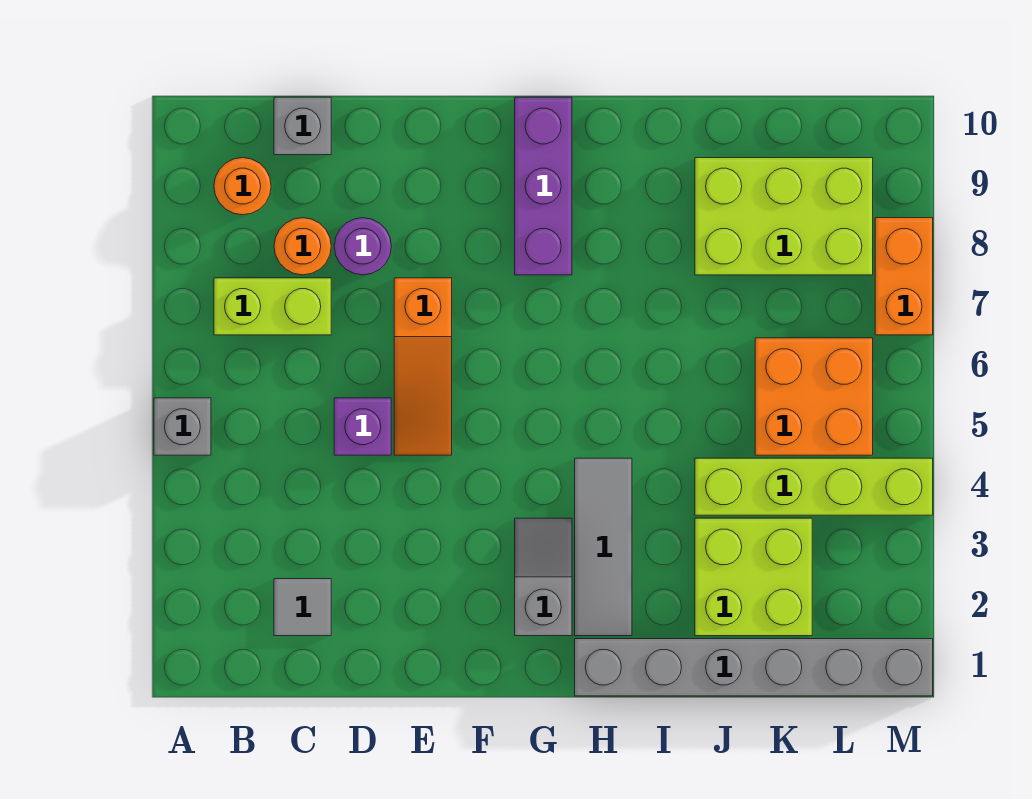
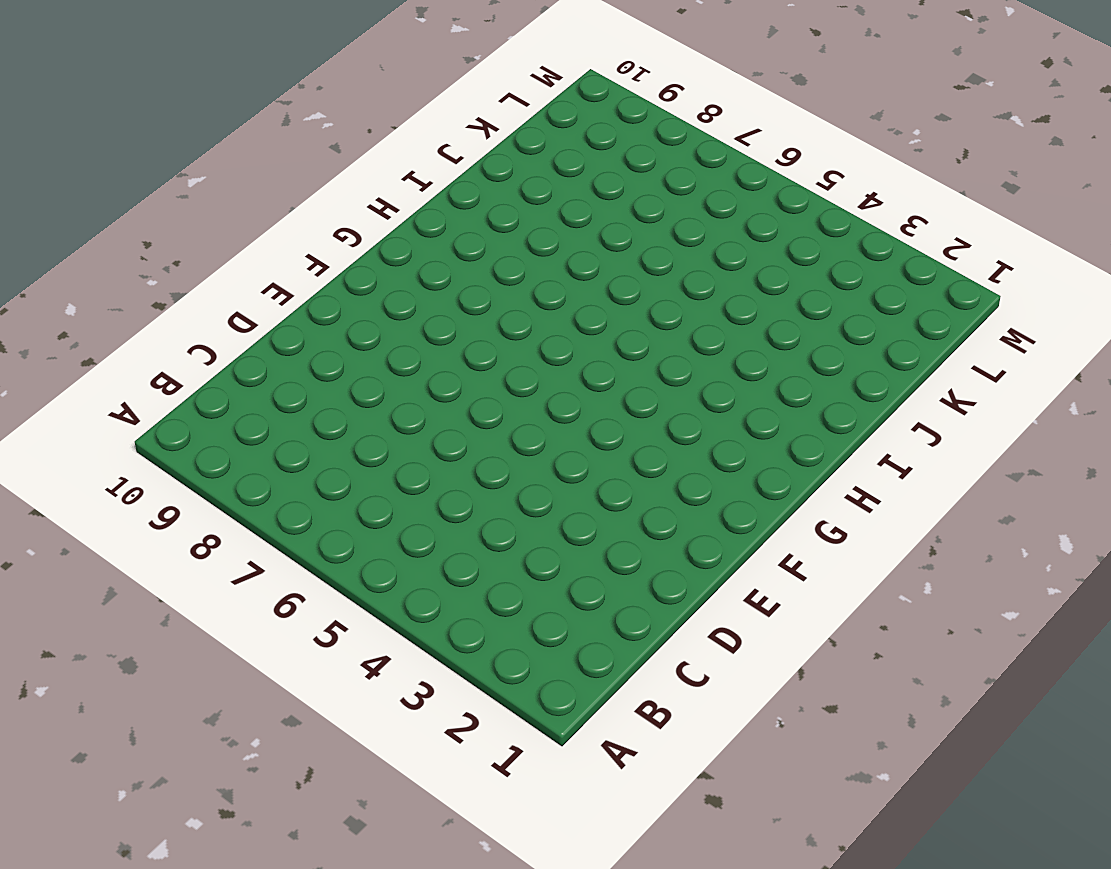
none -> grey brick A5 level 1
none -> lime brick B7:C7 level 1
none -> orange round brick B9 level 1

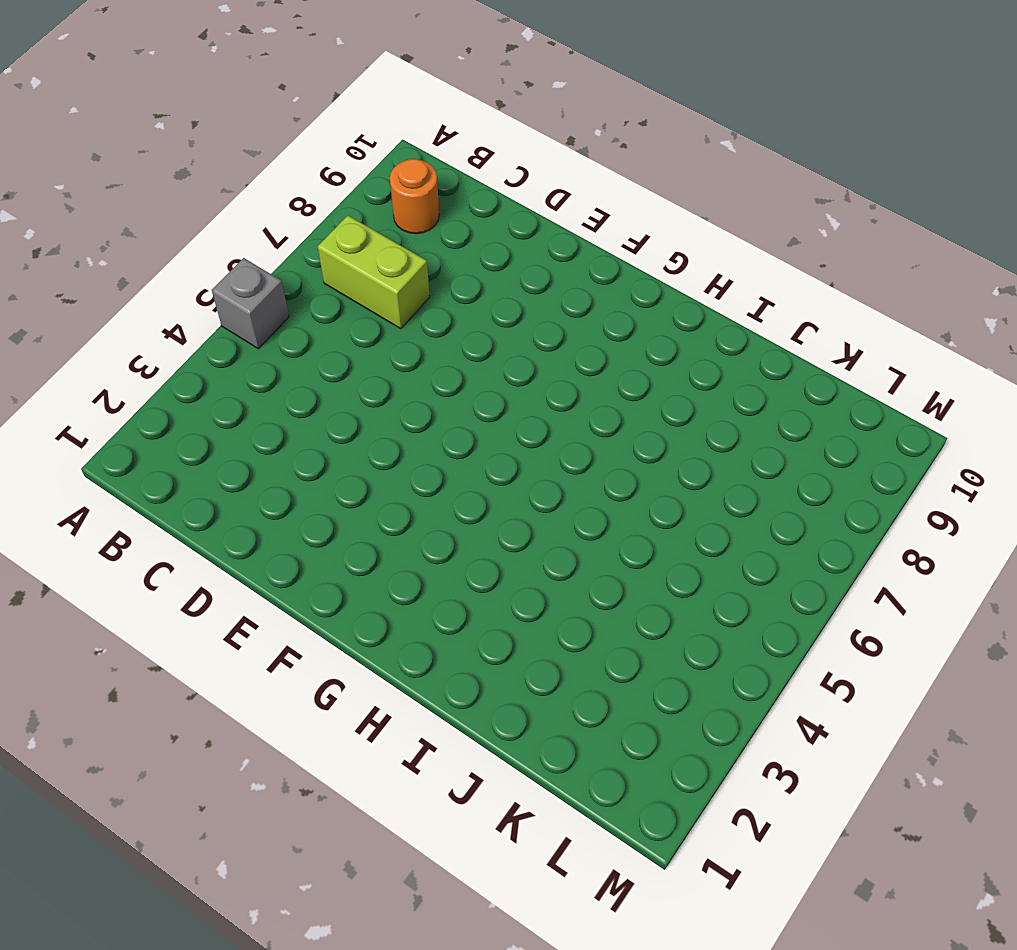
none -> grey tile C2 level 1
none -> orange round brick C8 level 1
none -> grey brick C10 level 1

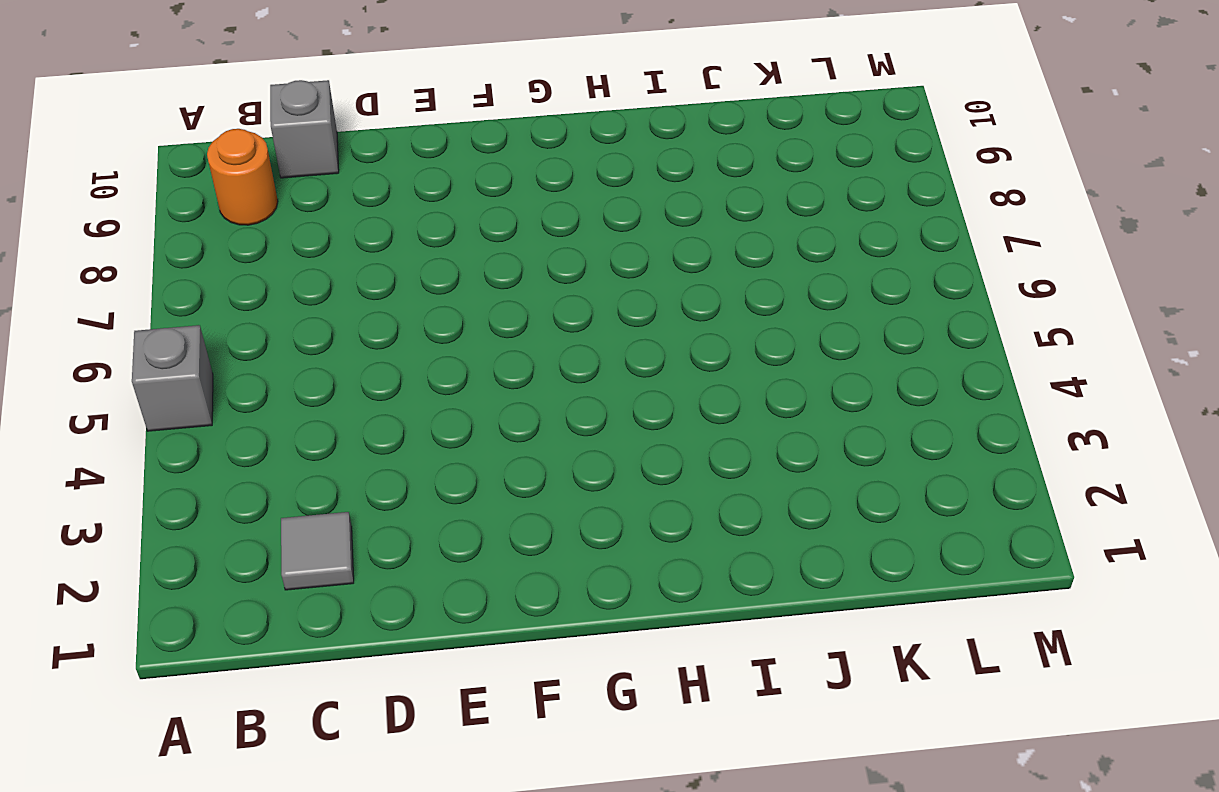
none -> lime brick B7:C7 level 1
none -> orange round brick C8 level 1
none -> purple brick D5 level 1

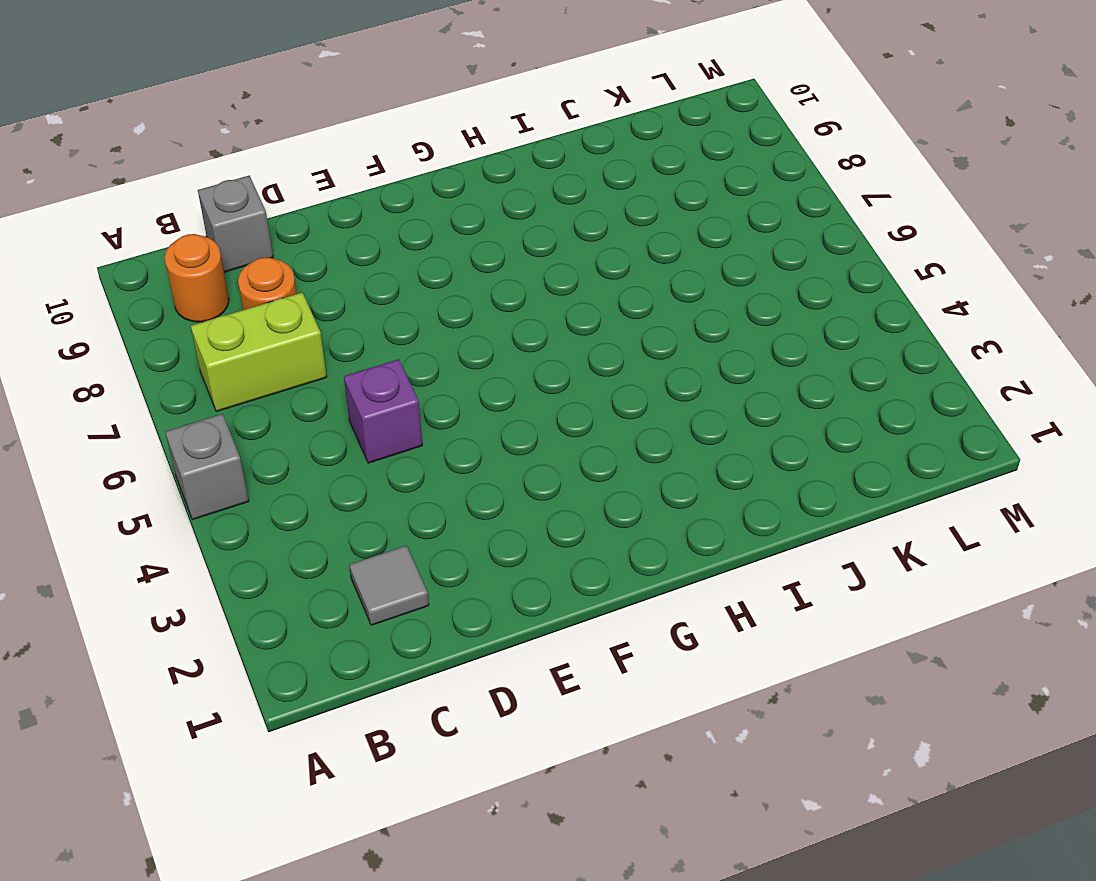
none -> purple round brick D8 level 1
none -> orange slope E5:E7 level 1 top 7
none -> grey slope G2:G3 level 1 top 2

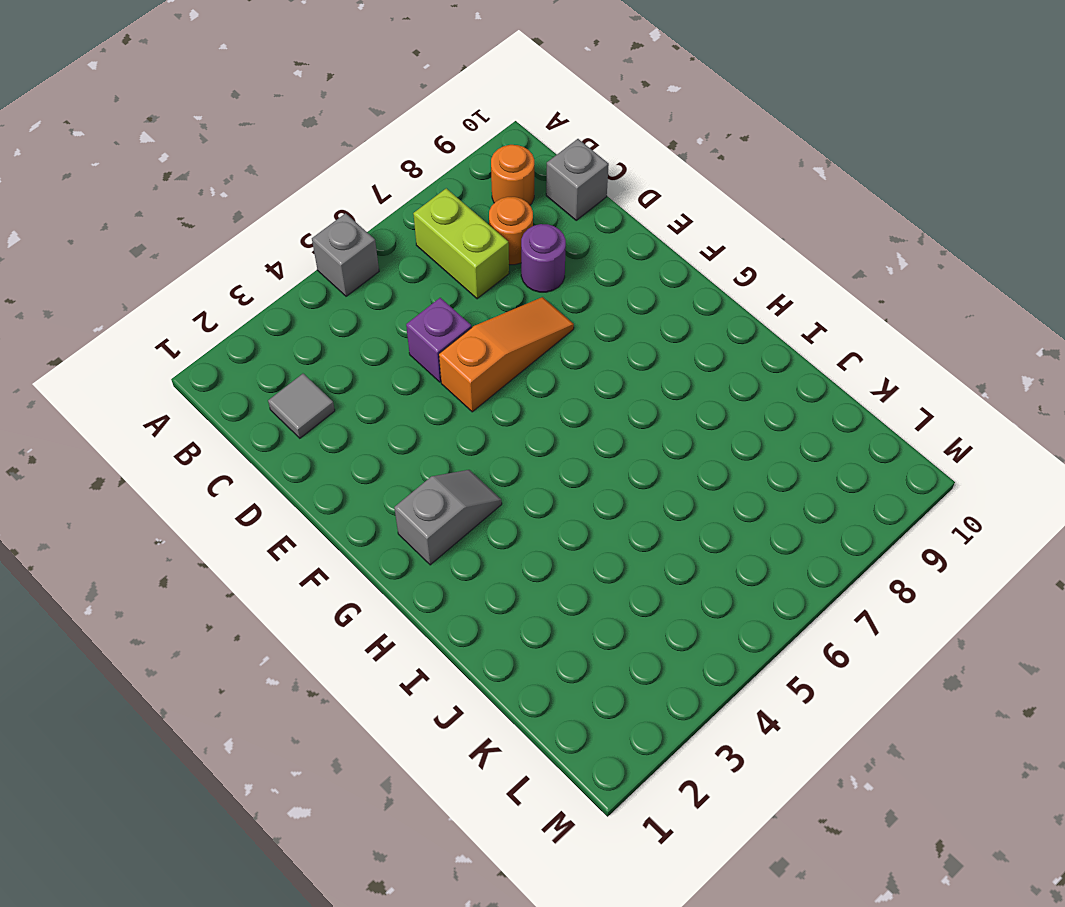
orange slope E5:E7 level 1 top 5 -> orange slope E5:E7 level 1 top 7
none -> purple brick G8:G10 level 1
none -> grey brick H1:M1 level 1
none -> grey tile H2:H4 level 1

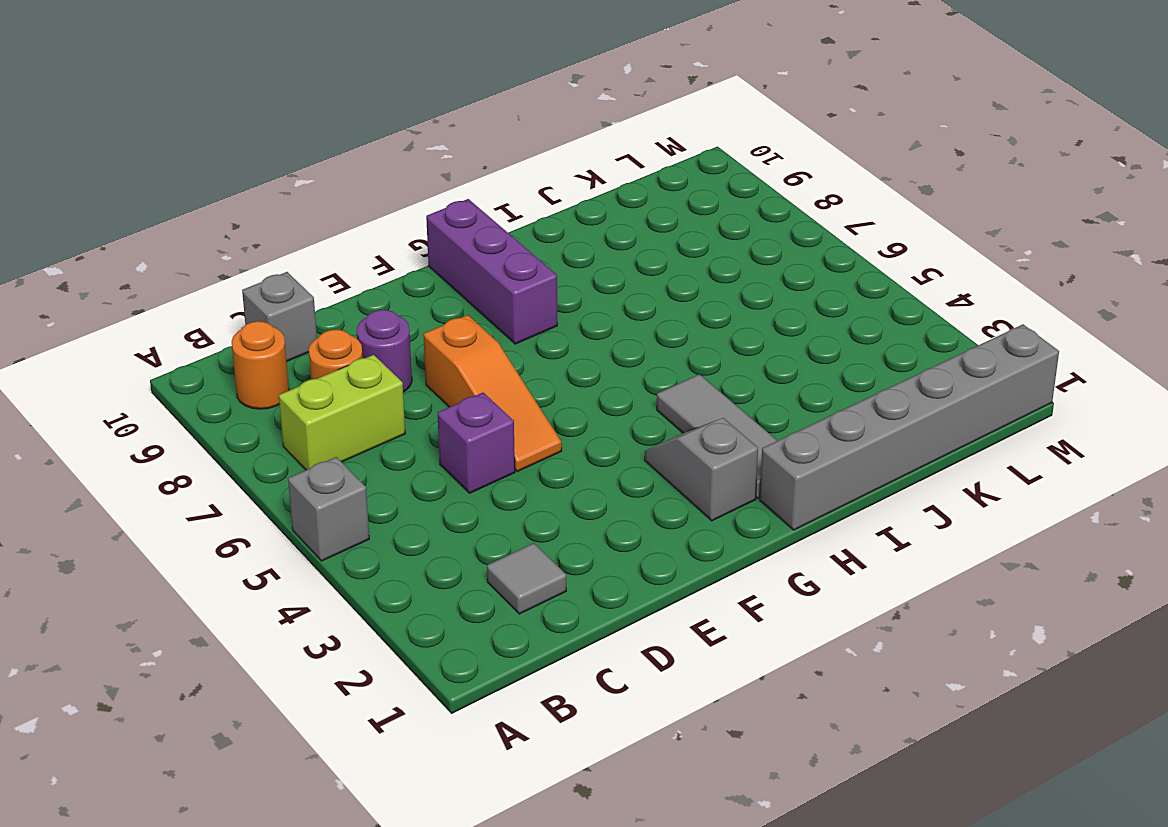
none -> lime brick J2:K3 level 1
none -> lime brick J4:M4 level 1
none -> lime brick J8:L9 level 1

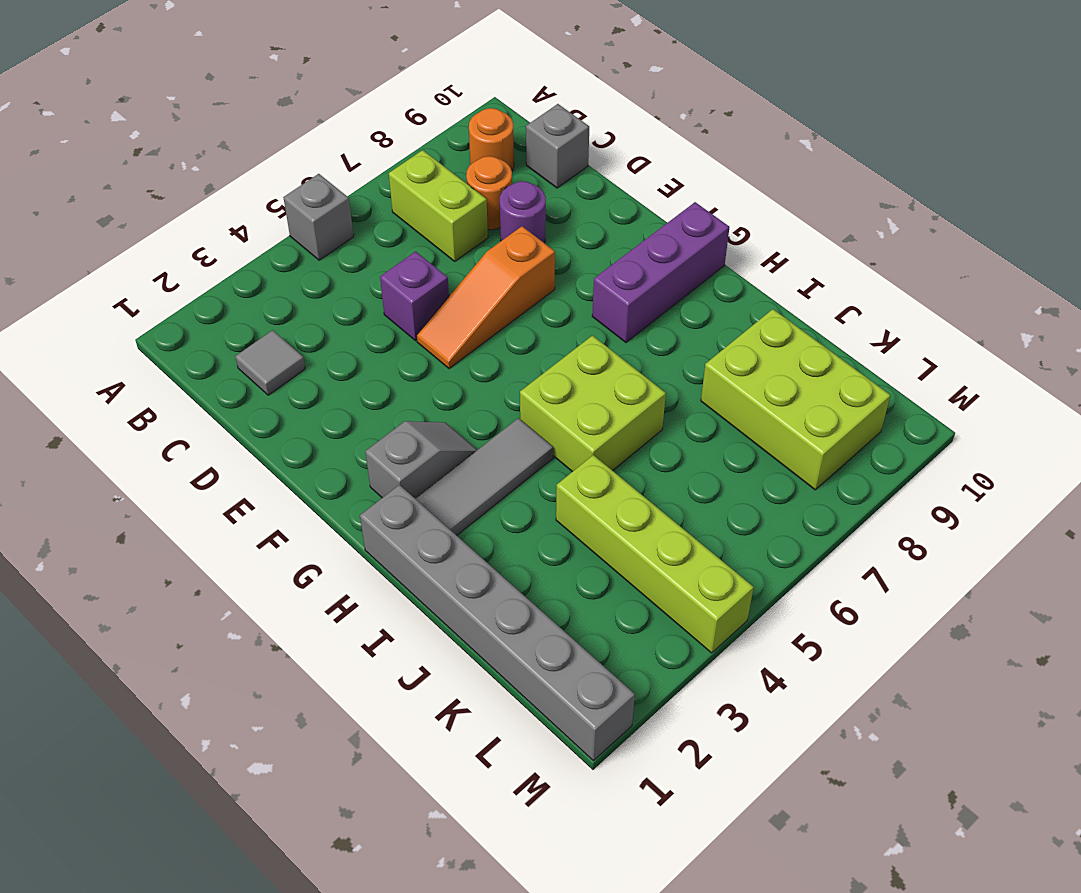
lime brick H5:I6 level 1 -> lime brick J2:K3 level 1
none -> orange brick K5:L6 level 1
none -> orange brick M7:M8 level 1

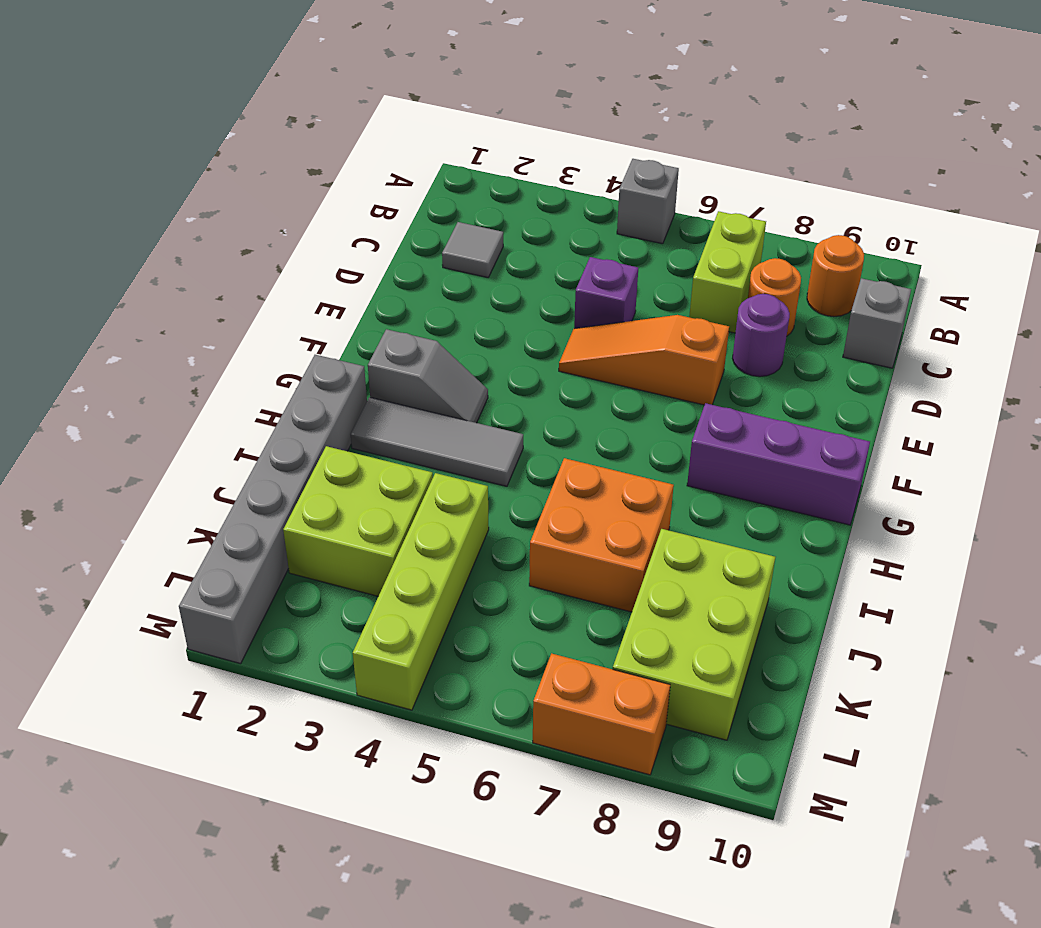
orange brick I6:J7 level 1 -> orange brick K5:L6 level 1

